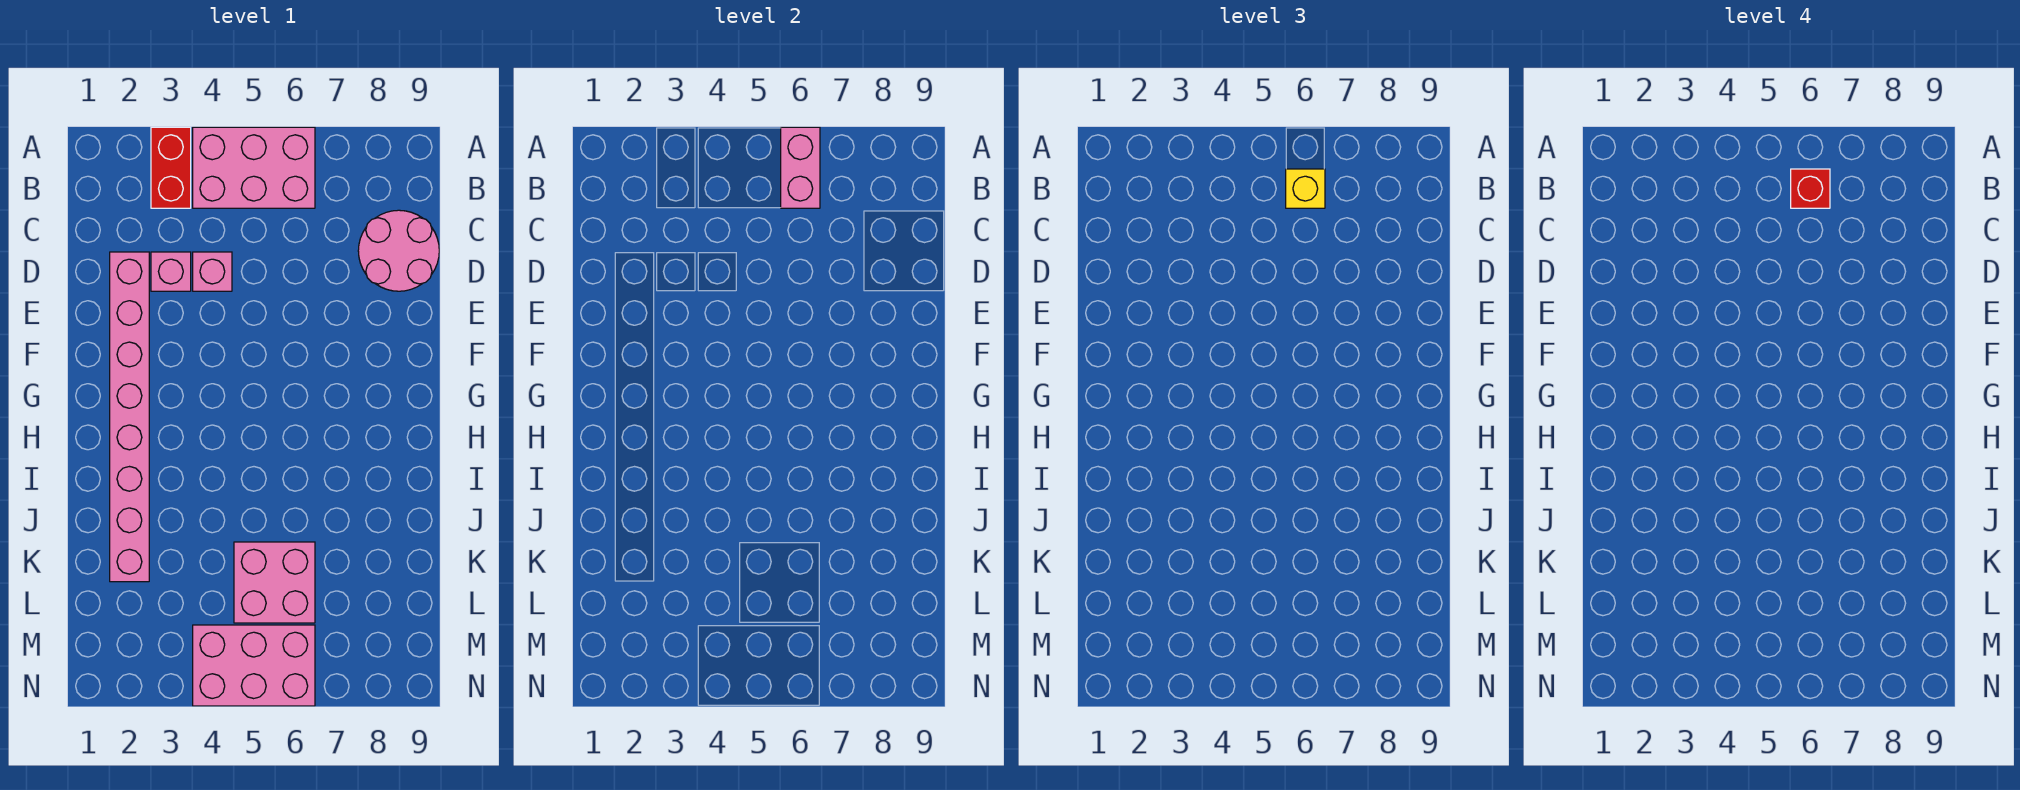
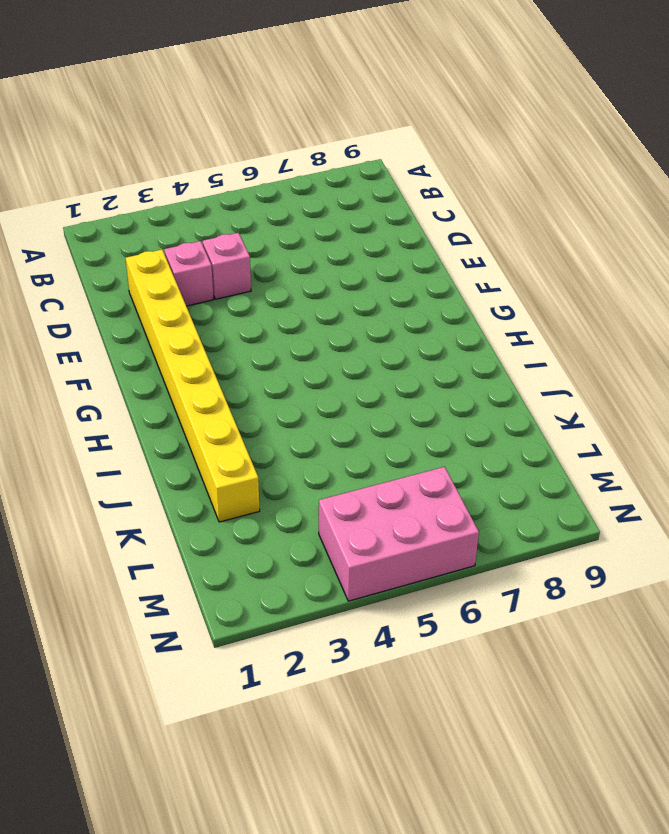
yellow brick D2:K2 level 1 -> pink brick D2:K2 level 1
none -> red brick A3:B3 level 1
none -> pink brick A4:B6 level 1

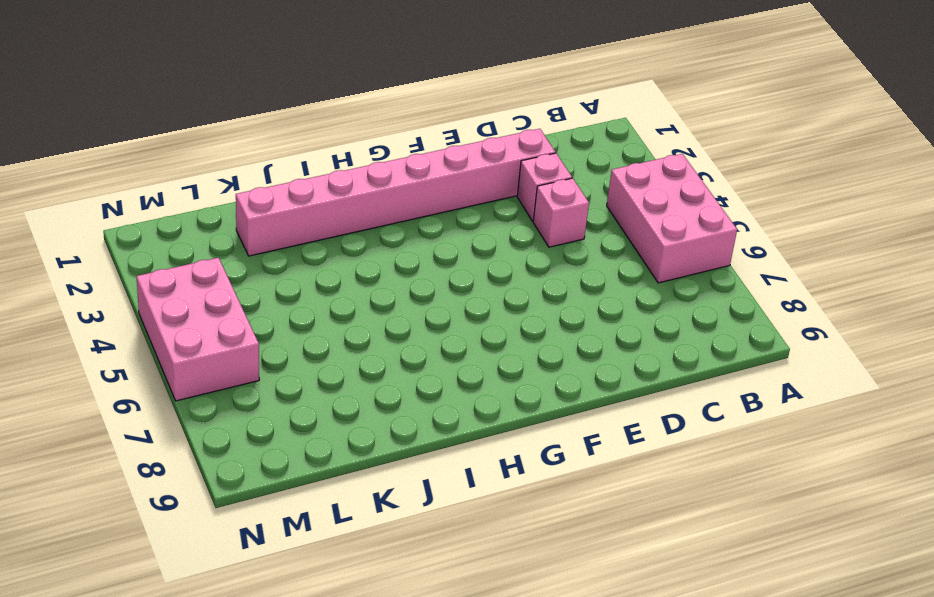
none -> red brick A3:B3 level 1
none -> pink round brick C8:D9 level 1

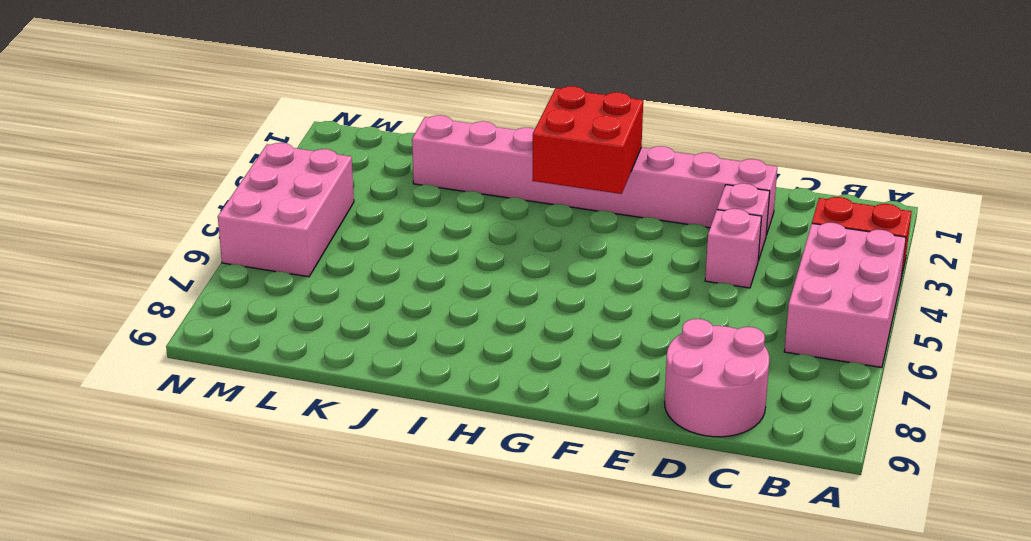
red brick G2:H3 level 2 -> none
none -> pink brick K5:L6 level 1
none -> pink brick A6:B6 level 2

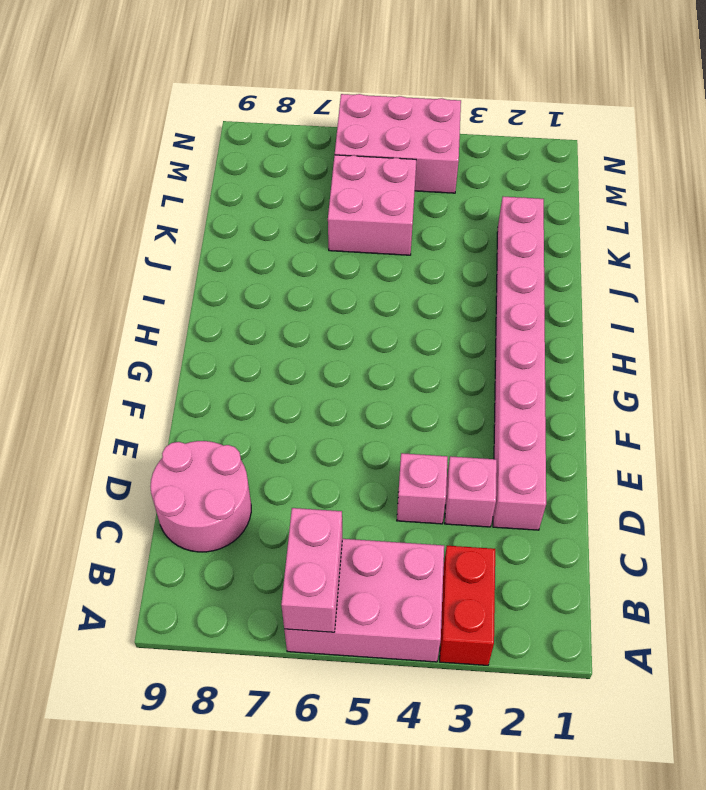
none -> yellow brick B6 level 3
none -> red brick B6 level 4

